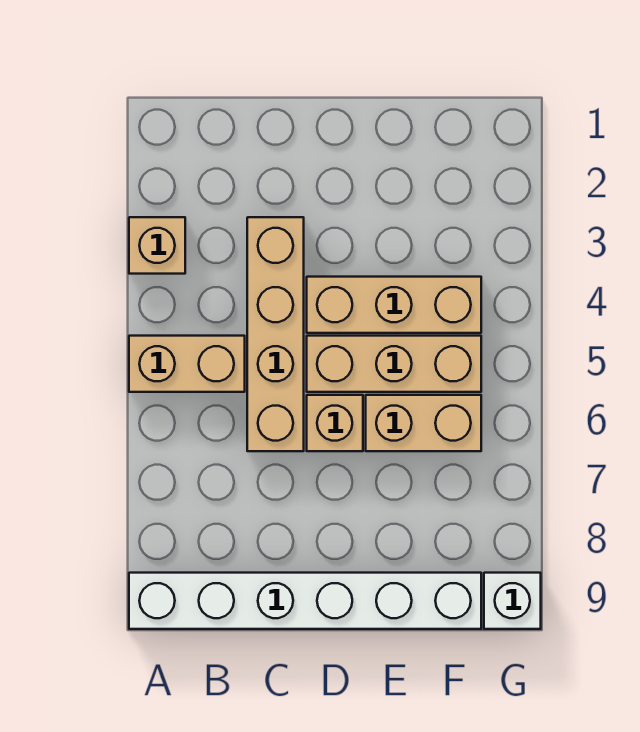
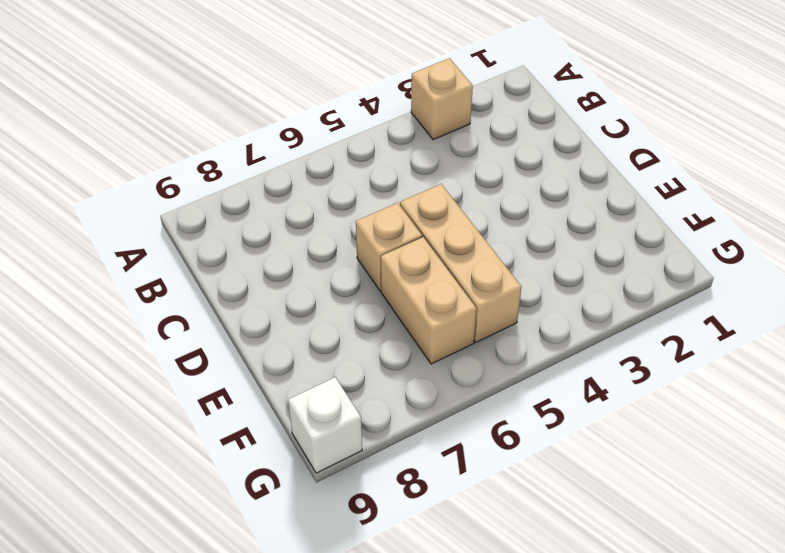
none -> tan brick A5:B5 level 1
none -> white brick A9:F9 level 1

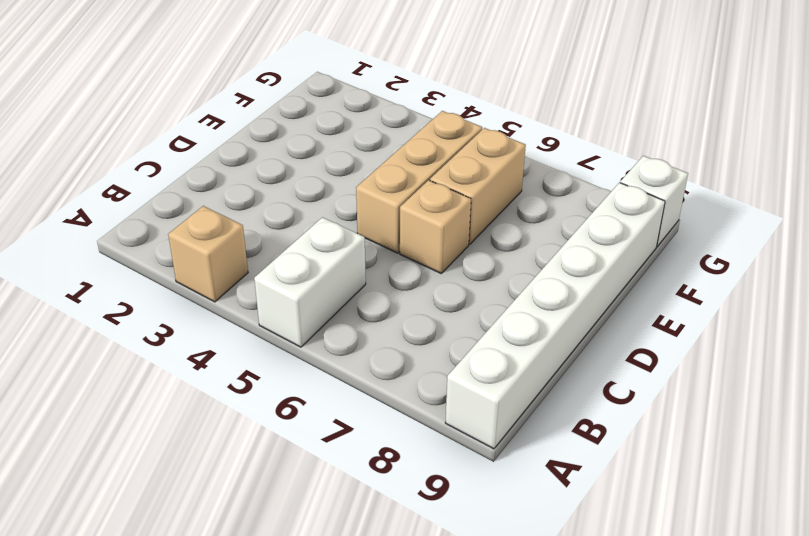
white brick A5:B5 level 1 -> tan brick A5:B5 level 1
none -> tan brick C3:C6 level 1
none -> tan brick D4:F4 level 1

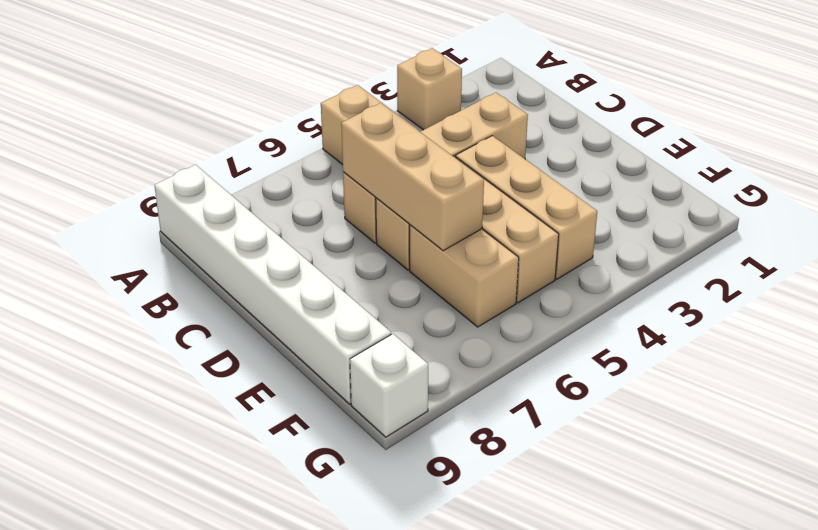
tan brick C6:E6 level 2 -> none

